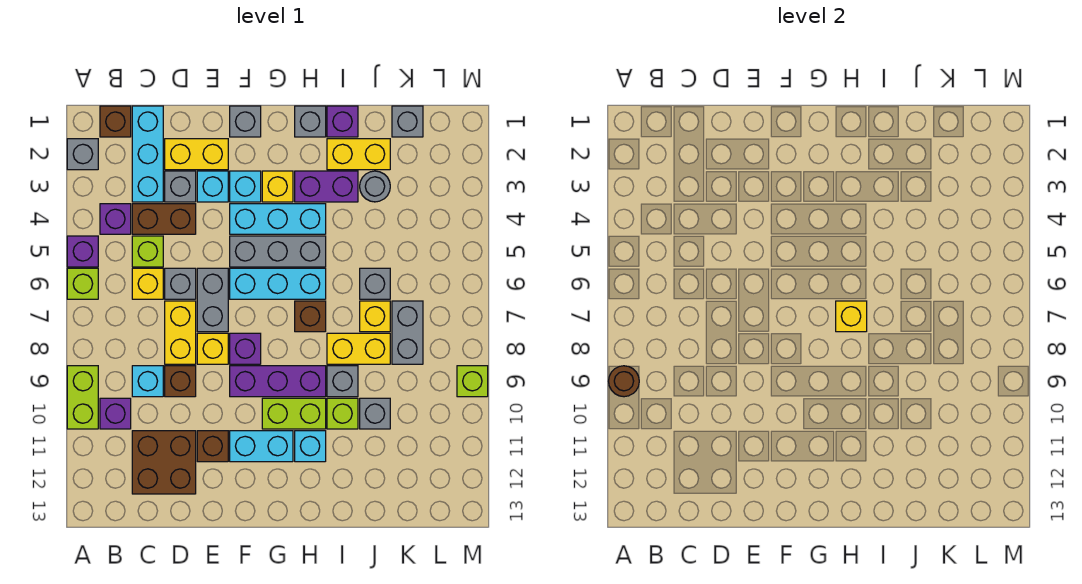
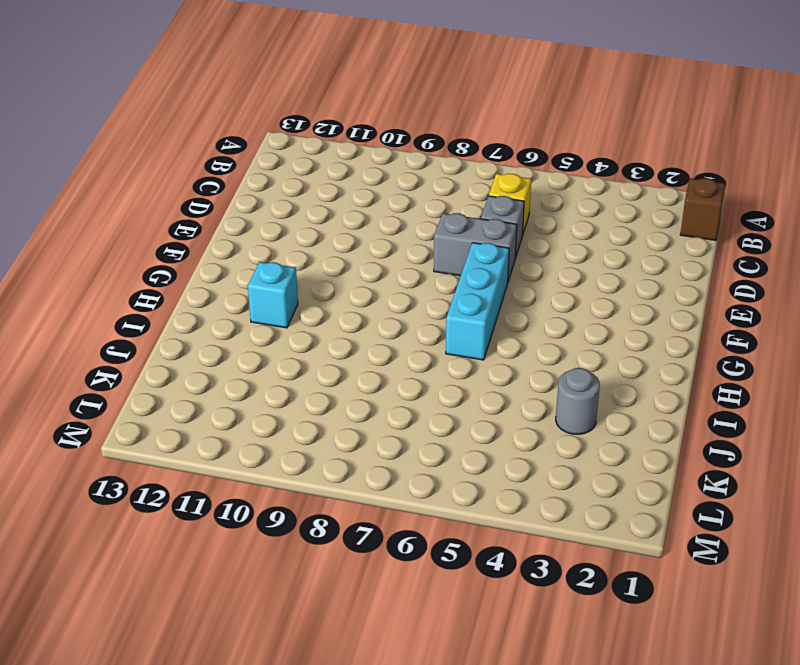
none -> grey brick A2 level 1
none -> purple brick A5 level 1
none -> lime brick A6 level 1
none -> lime brick A9:A10 level 1

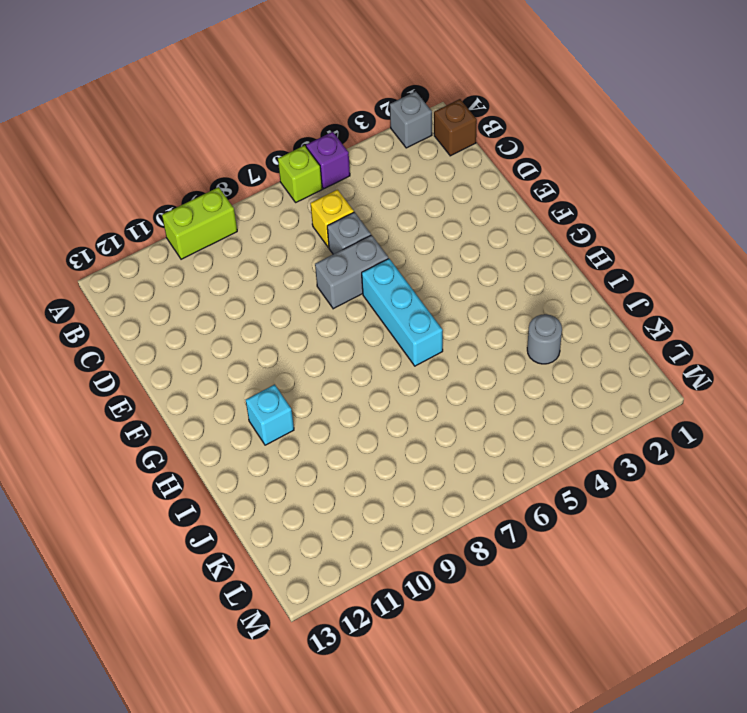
none -> purple brick B4 level 1
none -> purple brick B10 level 1
none -> cyan brick C1:C3 level 1
none -> brown brick C4:D4 level 1

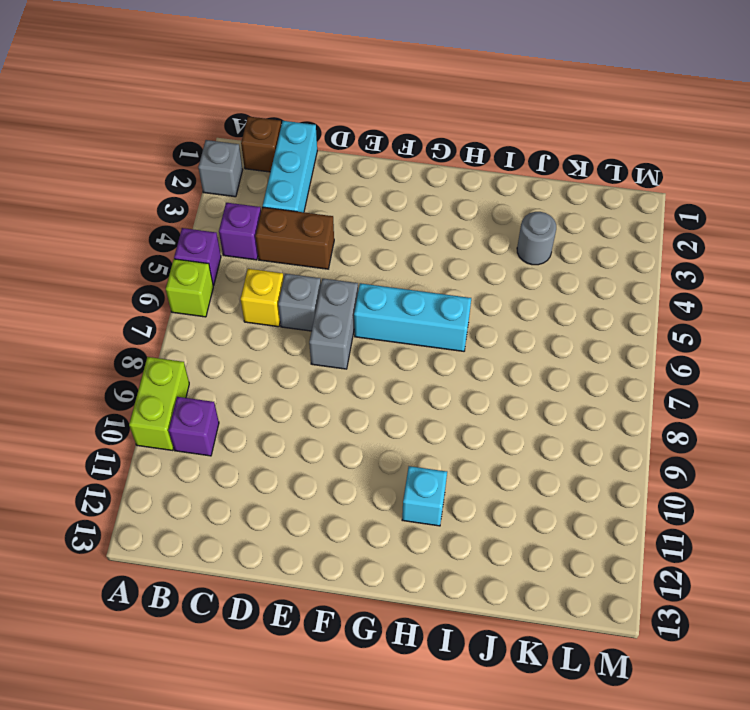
none -> lime brick C5 level 1
none -> cyan brick C9 level 1
none -> brown brick C11:D12 level 1
none -> yellow brick D2:E2 level 1

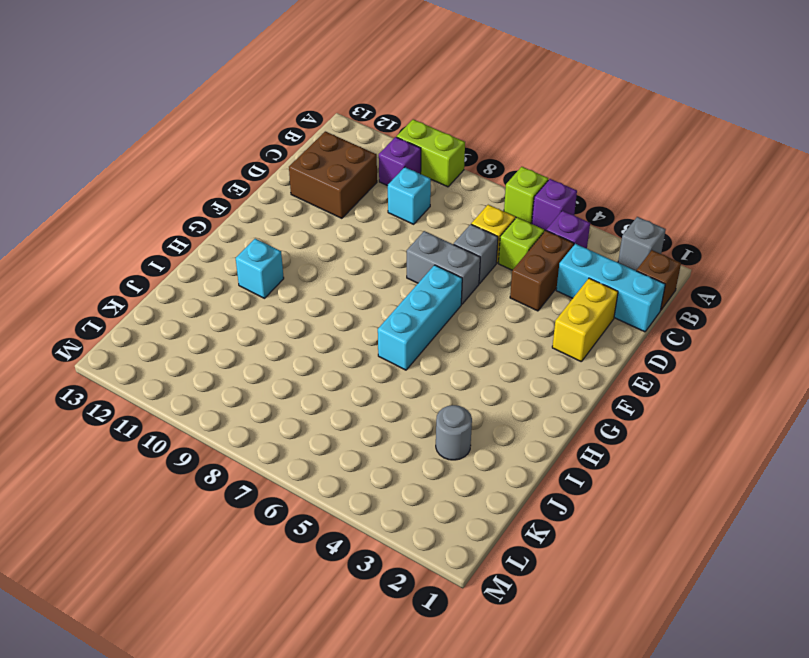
none -> grey brick D3 level 1
none -> yellow brick D7:D8 level 1
none -> brown brick D9 level 1
none -> cyan brick E3 level 1

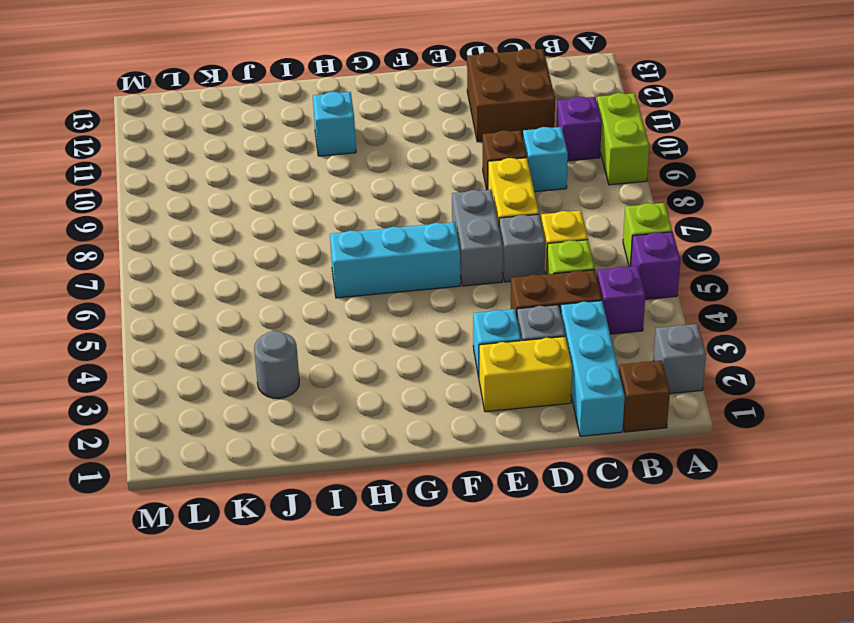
none -> yellow brick E8 level 1
none -> brown brick E11 level 1
none -> grey brick F1 level 1
none -> cyan brick F3 level 1

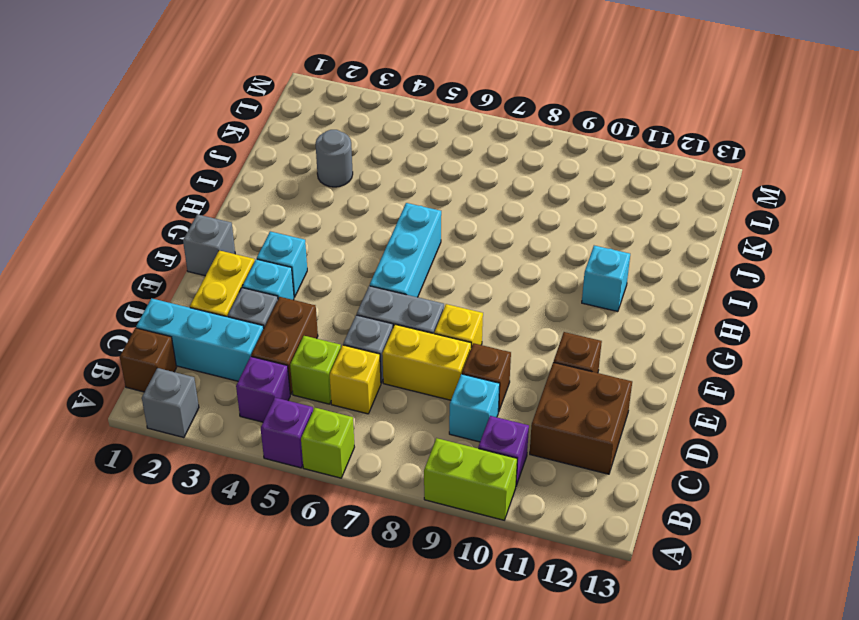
none -> cyan brick F4:H4 level 1
none -> grey brick F5:H5 level 1
none -> purple brick F8 level 1
none -> purple brick F9:H9 level 1

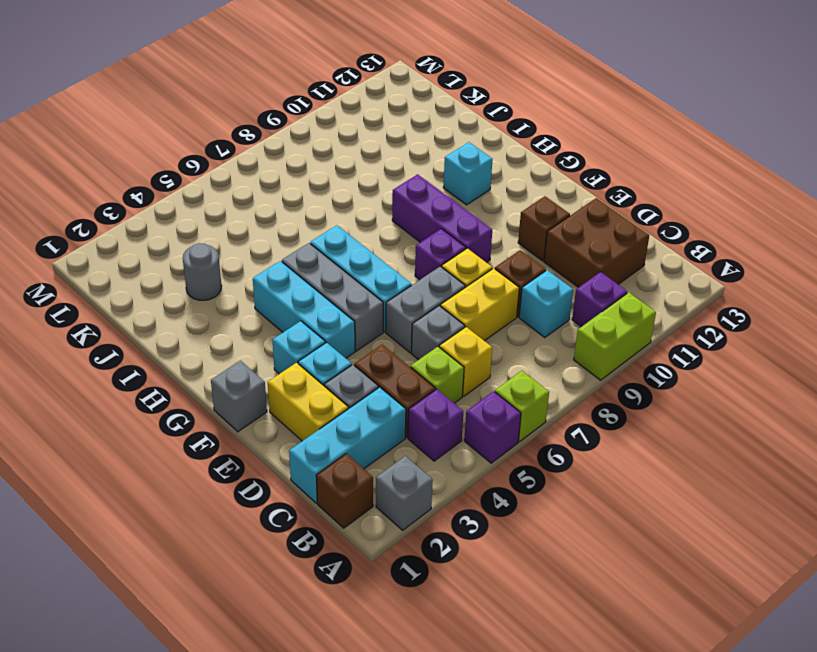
none -> cyan brick F11:G11 level 1
none -> yellow brick G3 level 1
none -> lime brick G10:H10 level 1
none -> grey brick H1 level 1

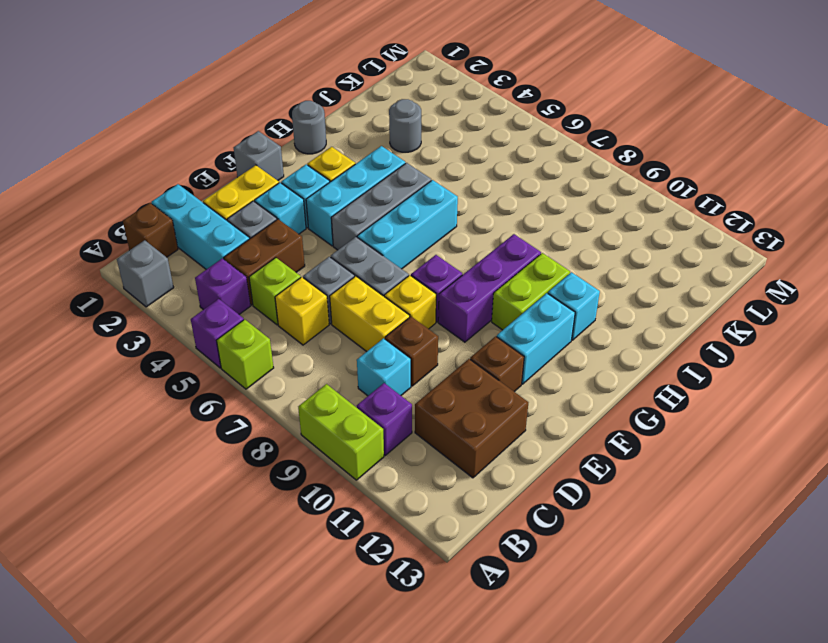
grey round brick H1 level 1 -> grey brick H1 level 1
none -> purple brick H3:I3 level 1
none -> brown brick H7 level 1
none -> purple brick I1 level 1
none -> yellow brick I2:J2 level 1

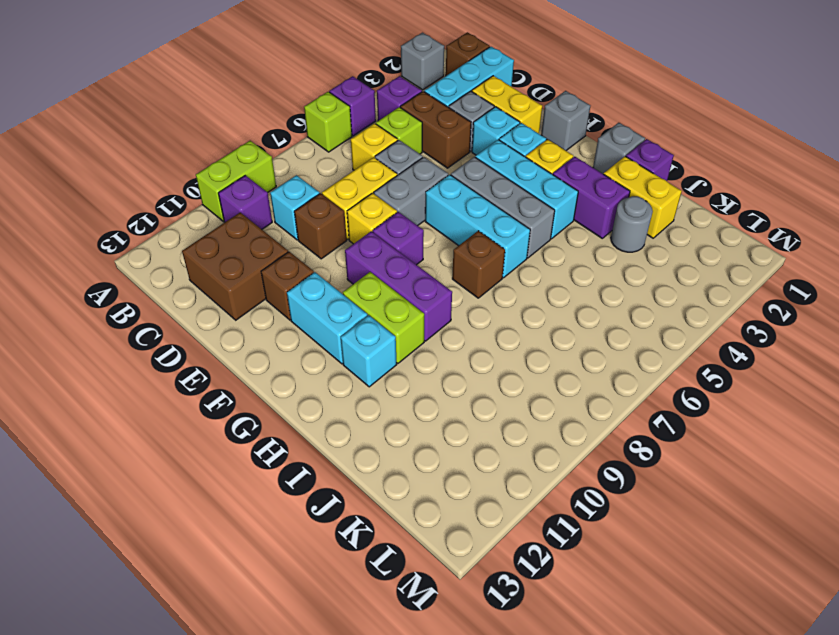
none -> yellow brick I8:J8 level 1
none -> grey brick I9 level 1
none -> lime brick I10 level 1
none -> grey brick J6 level 1

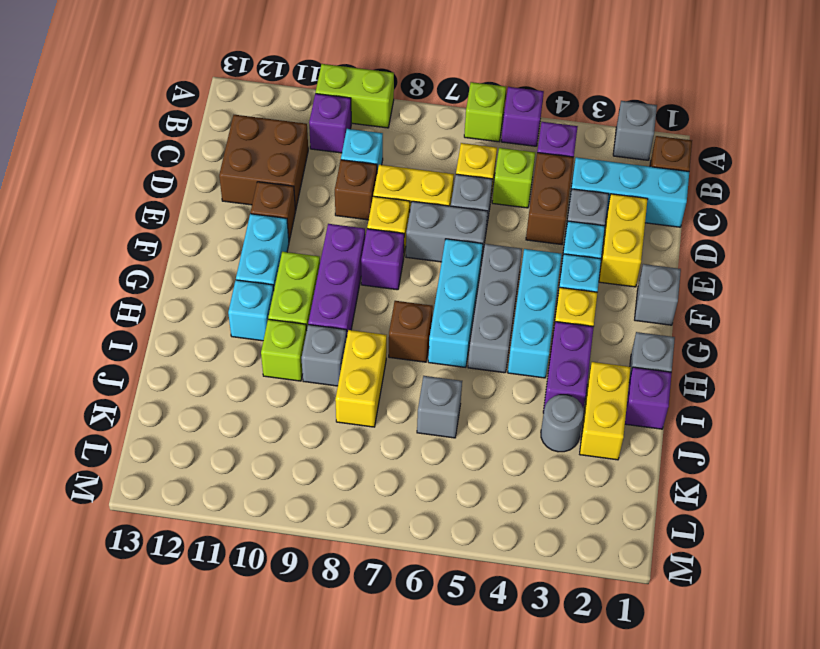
none -> yellow brick J7 level 1
none -> grey brick J10 level 1
none -> grey brick K1 level 1
none -> grey brick K7:K8 level 1

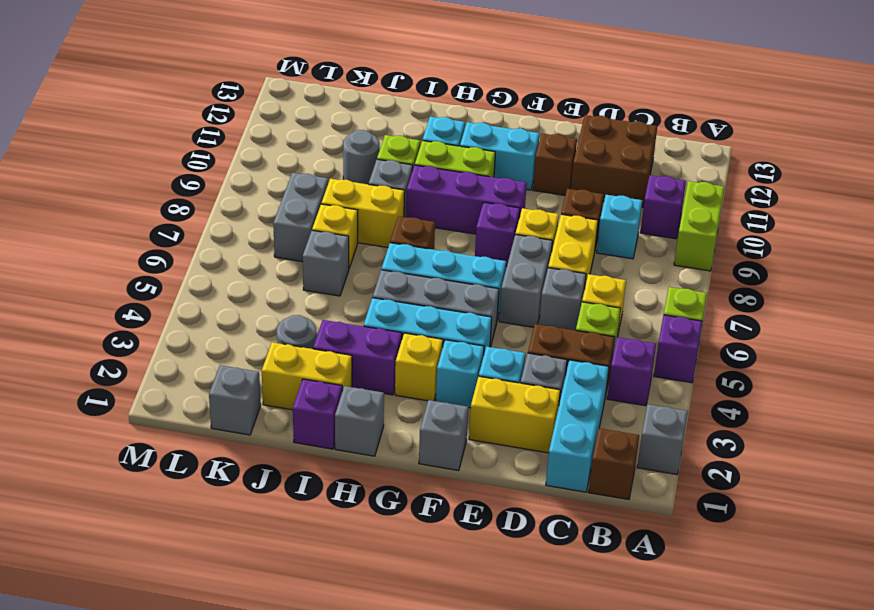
grey round brick J10 level 1 -> grey brick J10 level 1
none -> lime brick M9 level 1
none -> brown round brick A9 level 2
none -> yellow brick H7 level 2

